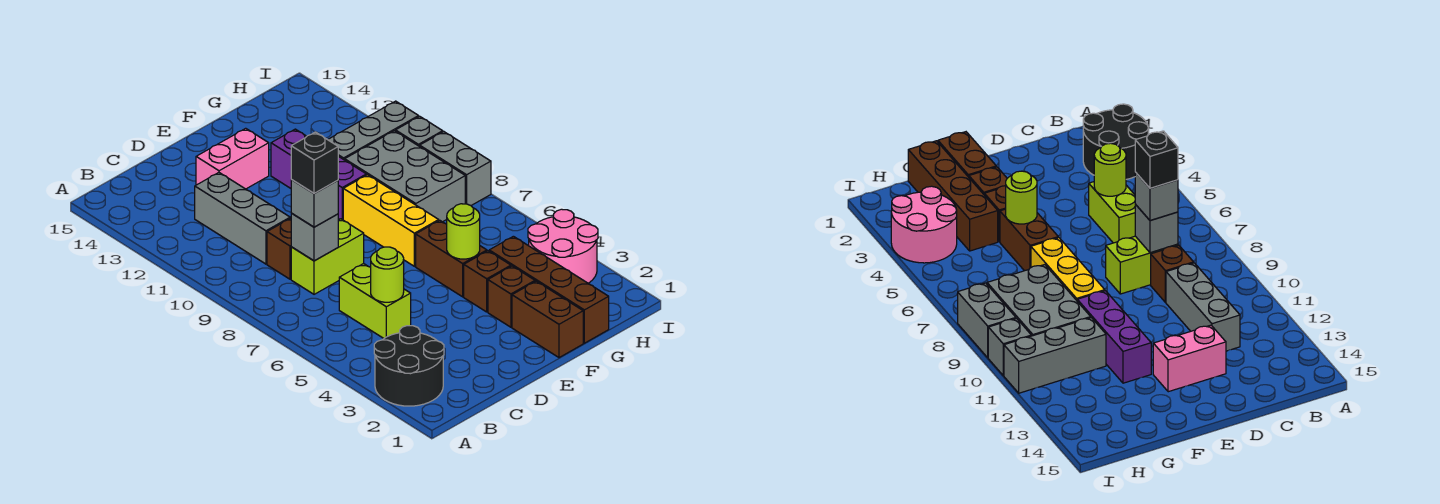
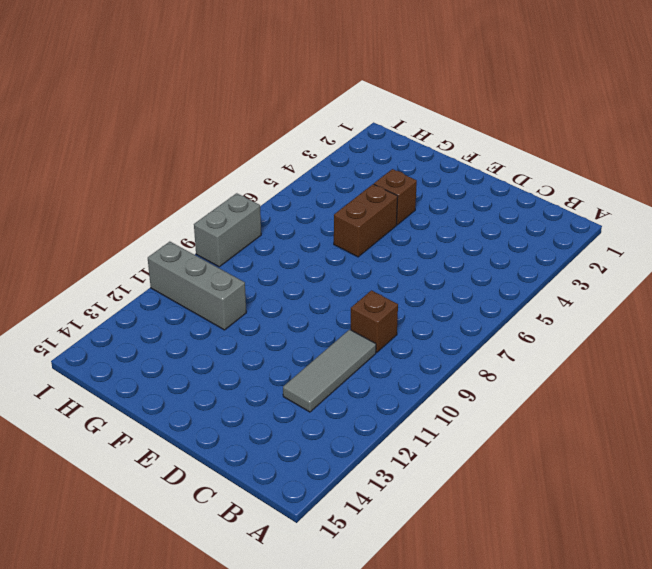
grey tile C10:C12 level 1 -> grey brick C10:C12 level 1
none -> black round brick A2:B3 level 1
none -> lime brick C5:C6 level 1
none -> lime brick C8:D8 level 1

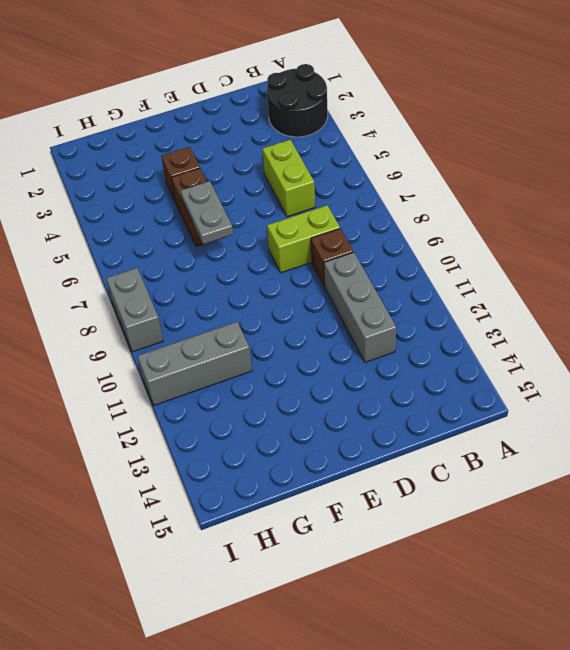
grey plate F6:F7 level 2 -> none
none -> pink brick D13:E13 level 1
none -> brown brick F1:F2 level 1
none -> brown brick F3 level 1

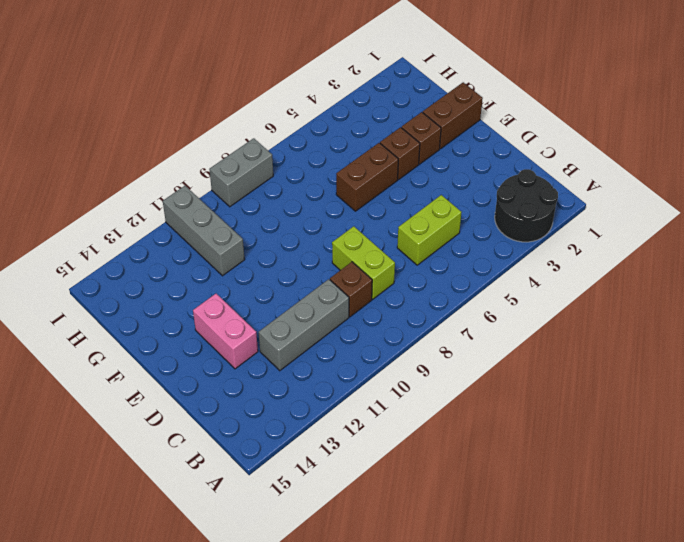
none -> yellow brick F7:F9 level 1
none -> purple brick F10:F12 level 1
none -> brown brick G1:G4 level 1

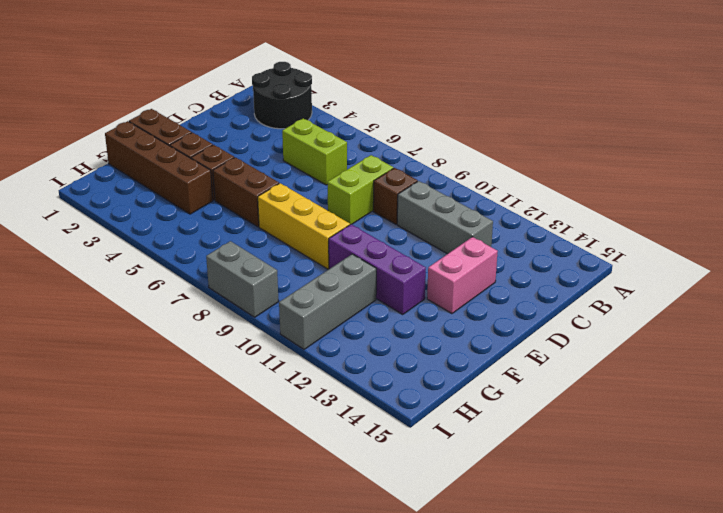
none -> grey brick G8:H10 level 1
none -> pink round brick H3:I4 level 1
none -> grey brick I10 level 1

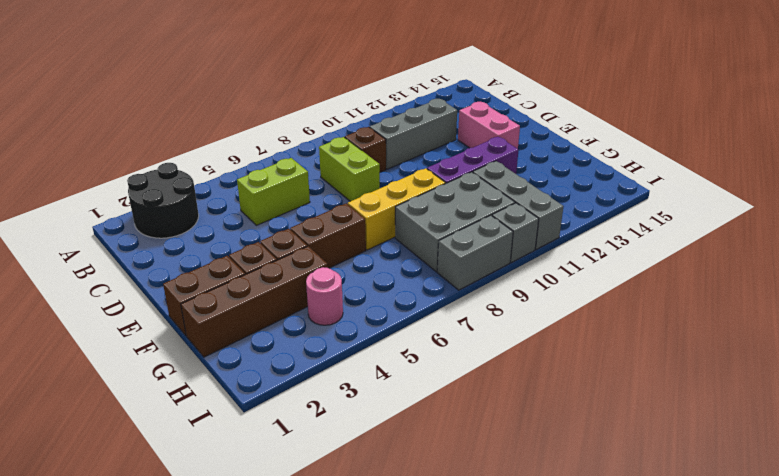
pink round brick H4 level 1 -> pink round brick H3:I4 level 1
none -> lime round brick C5 level 2
none -> grey brick C8 level 2
none -> lime round brick F5 level 2

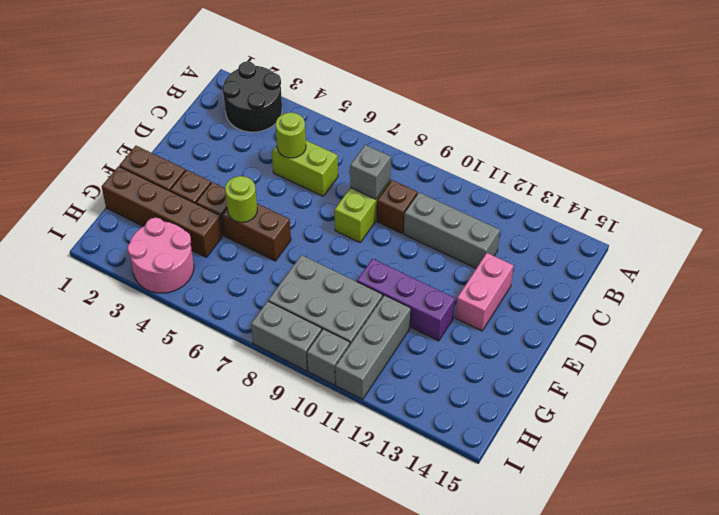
none -> yellow brick F7:F9 level 1
none -> grey brick C8 level 3
none -> black brick C8 level 4

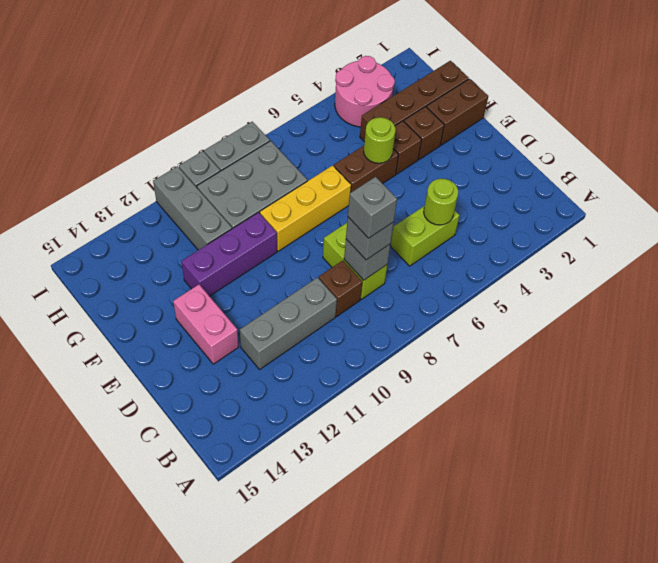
grey brick C8 level 4 -> black brick C8 level 4
none -> black round brick A2:B3 level 1

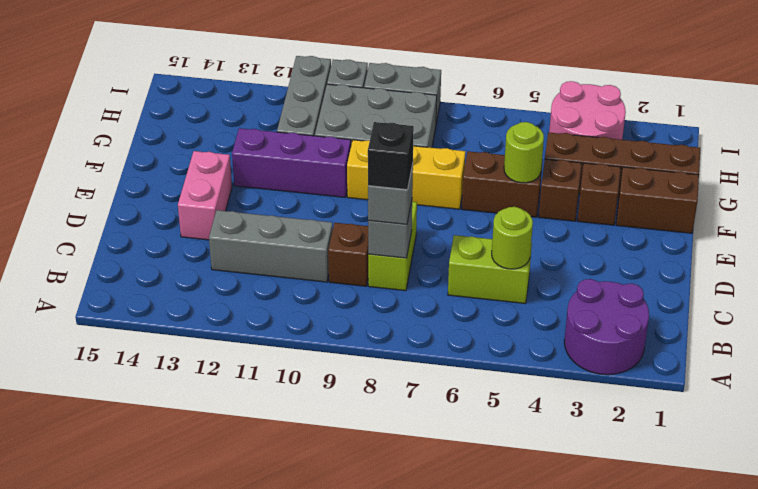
purple round brick A2:B3 level 1 -> black round brick A2:B3 level 1

